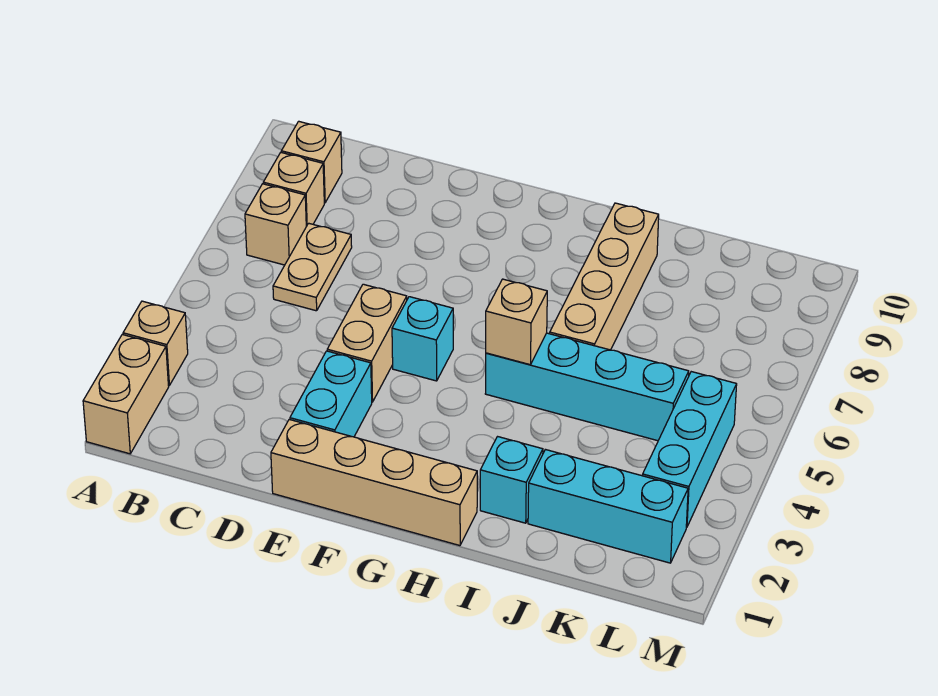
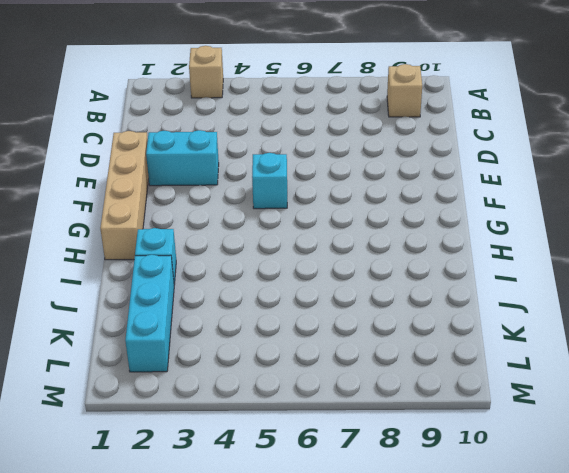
none -> tan brick A1:A2 level 1
none -> tan brick B7 level 1
none -> tan brick B8 level 1

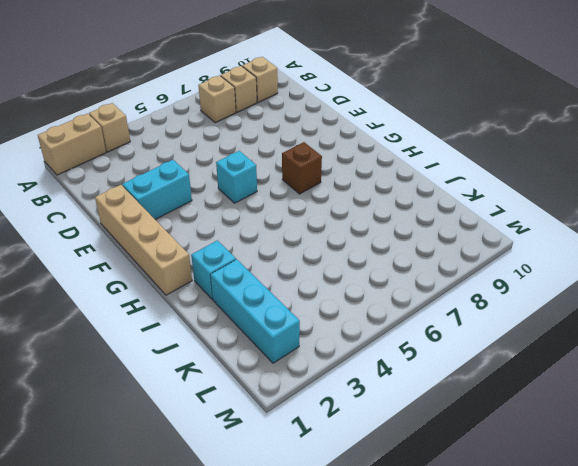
brown brick G7 level 1 -> none
none -> tan plate C6:C7 level 1
none -> tan brick E4:E5 level 1
none -> cyan brick H5:K5 level 1

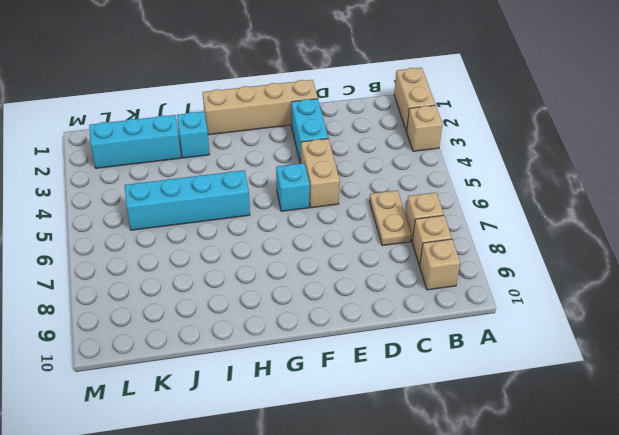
none -> tan brick I6:I9 level 1
none -> cyan brick L3:L5 level 1
none -> tan brick H5 level 2

